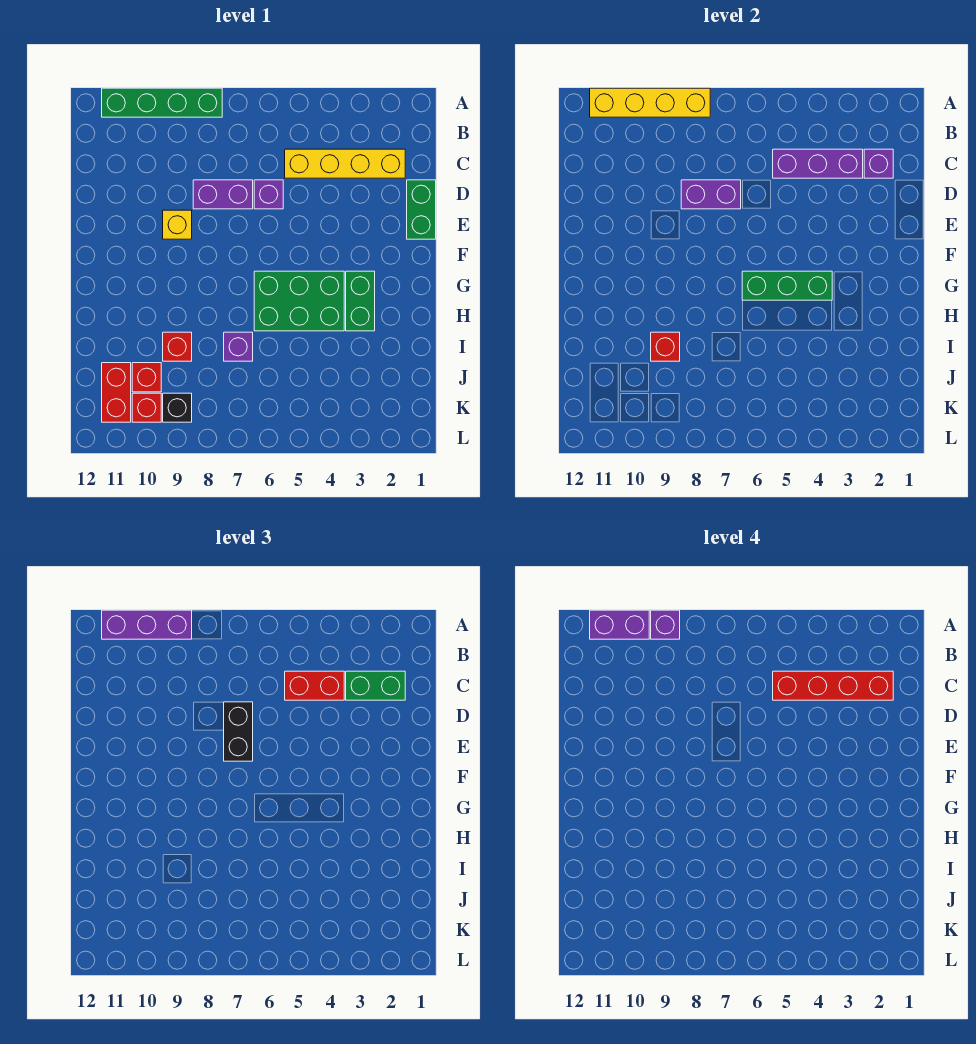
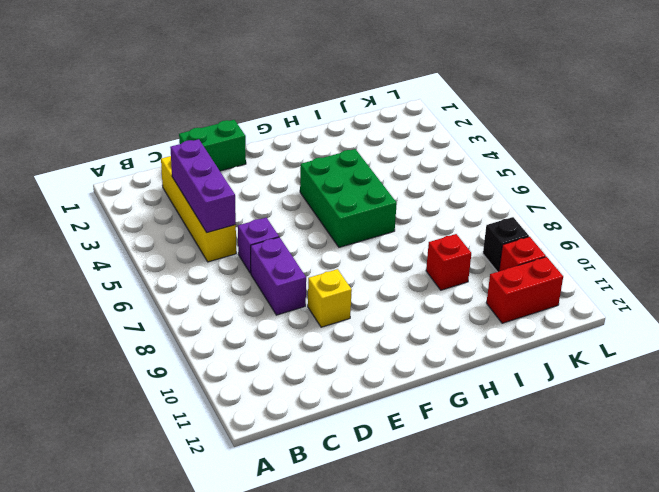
none -> green brick A8:A11 level 1
none -> green brick G3:H3 level 1
none -> purple brick I7 level 1

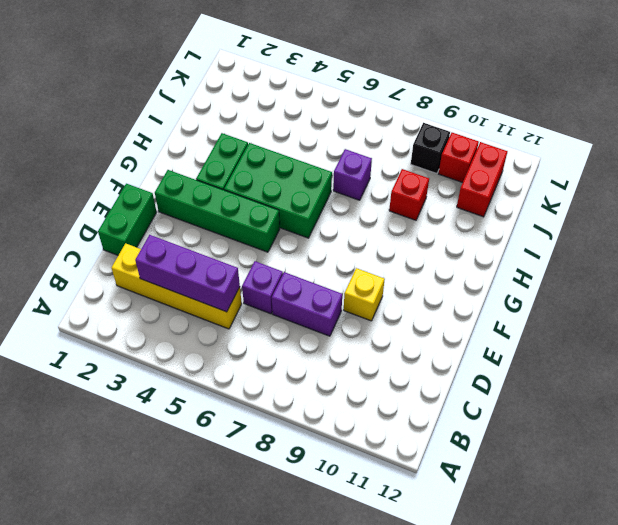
green brick F2:F5 level 1 -> green brick A8:A11 level 1
none -> red brick J10 level 1
none -> yellow brick A8:A11 level 2
none -> purple brick C2 level 2

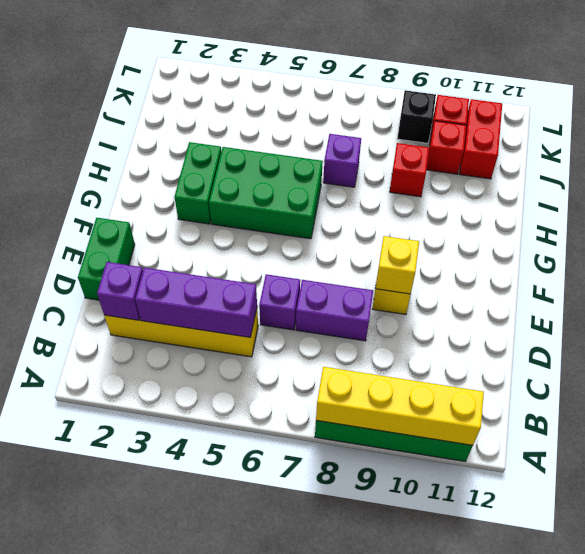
yellow brick E9 level 2 -> none
none -> purple brick D7:D8 level 2
none -> green brick G4:G6 level 2
none -> red brick I9 level 2

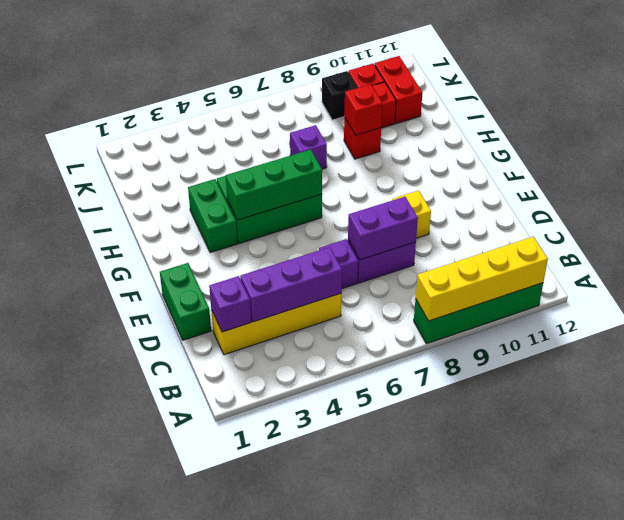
none -> purple brick A9:A11 level 3
none -> green brick C2:C3 level 3
none -> red brick C4:C5 level 3

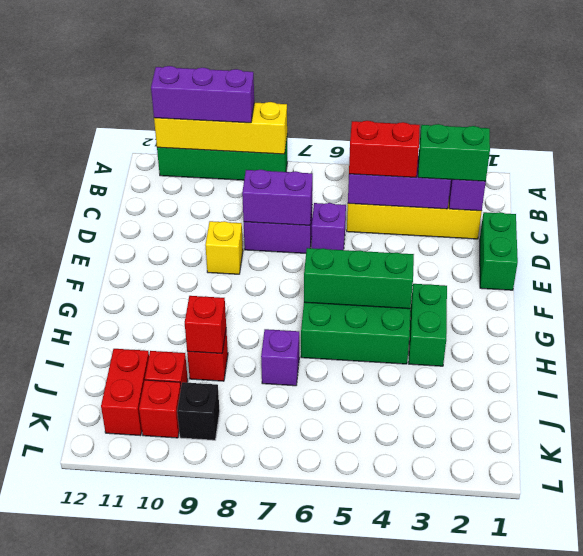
none -> black brick D7:E7 level 3
none -> purple brick A9 level 4
none -> purple brick A10:A11 level 4

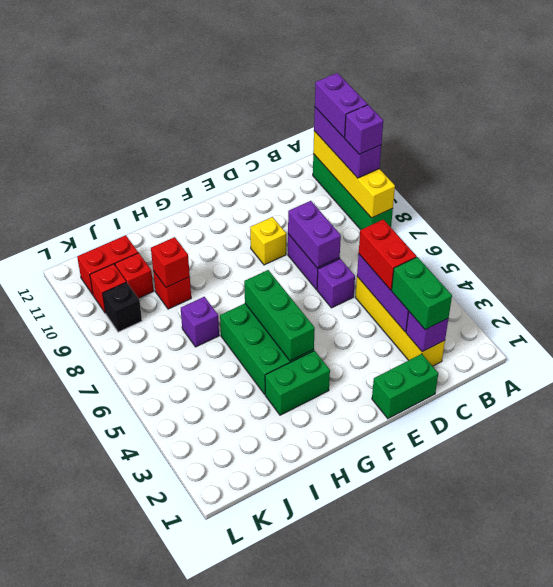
none -> black brick D7:E7 level 3
none -> red brick C2:C5 level 4

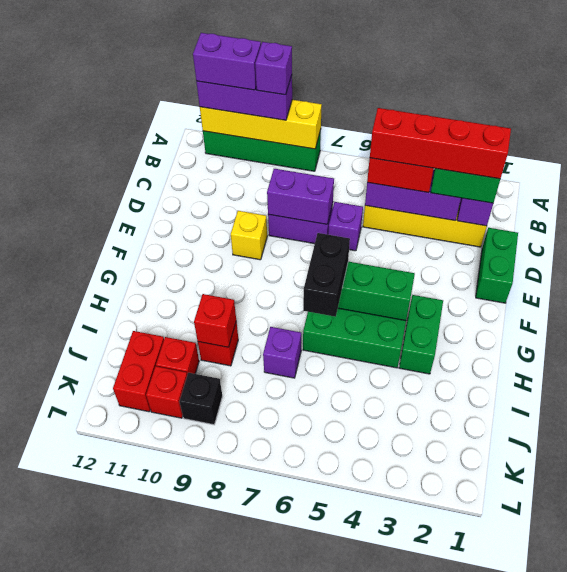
black brick G6:H6 level 3 -> black brick D7:E7 level 3

